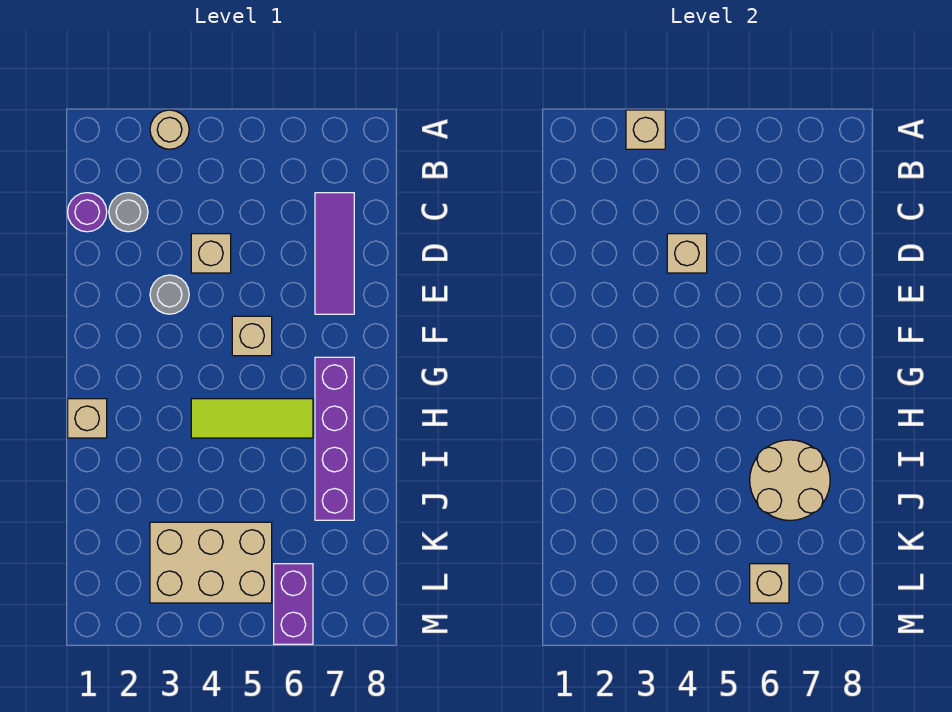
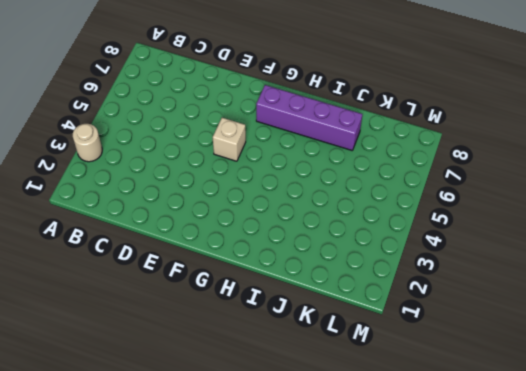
none -> purple round brick C1 level 1
none -> grey round brick C2 level 1
none -> purple tile C7:E7 level 1

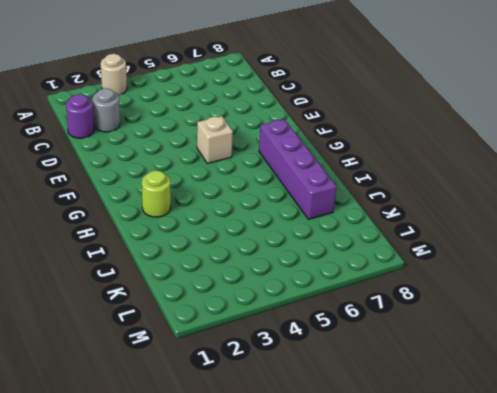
lime round brick H2 level 1 -> none
none -> purple tile C7:E7 level 1
none -> tan brick D4 level 1
none -> grey round brick E3 level 1

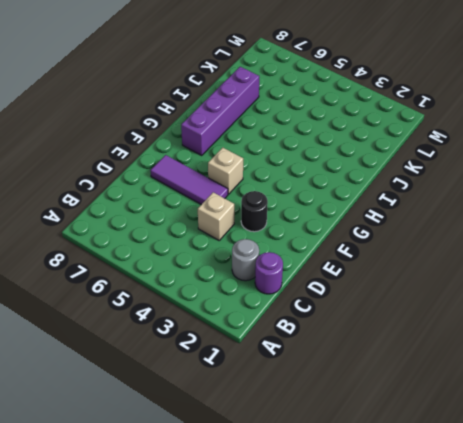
black round brick E3 level 1 -> grey round brick E3 level 1
purple tile E5:E7 level 1 -> purple tile C7:E7 level 1
none -> tan round brick A3 level 1
none -> tan brick H1 level 1
none -> lime tile H4:H6 level 1

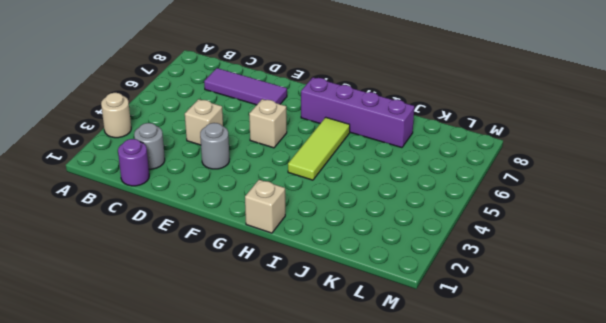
none -> tan brick K3:L5 level 1
none -> purple brick L6:M6 level 1
none -> tan brick A3 level 2

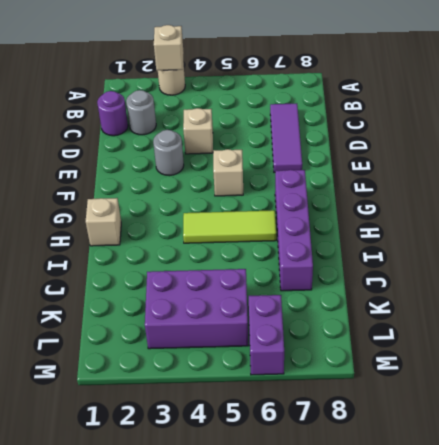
purple brick K3:L5 level 1 -> tan brick K3:L5 level 1
none -> tan brick D4 level 2
none -> tan round brick I6:J7 level 2
none -> tan brick L6 level 2

